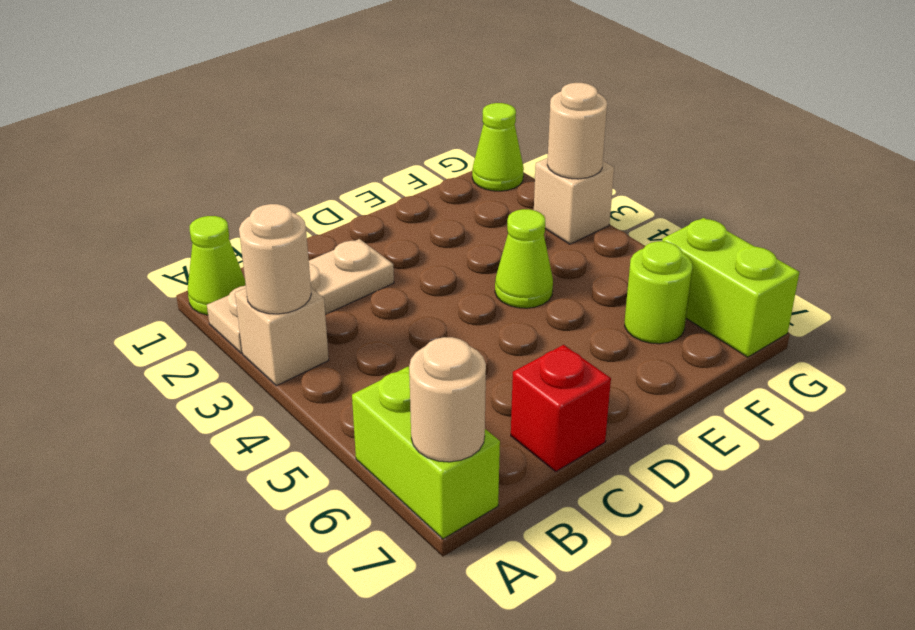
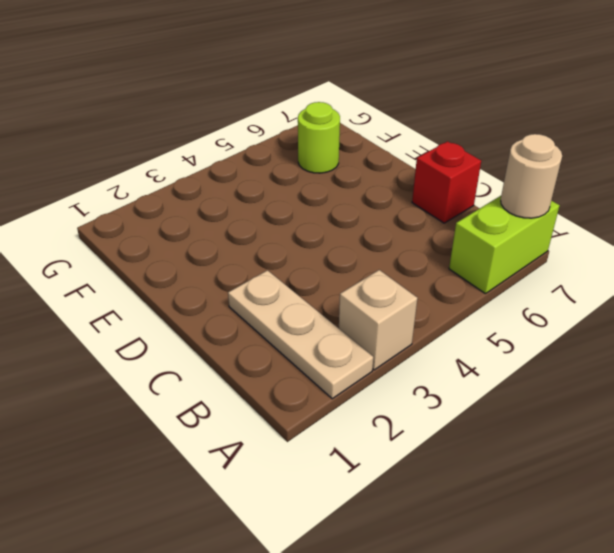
none -> lime cone A1 level 1
none -> lime cone E4 level 1
none -> lime cone G1 level 1

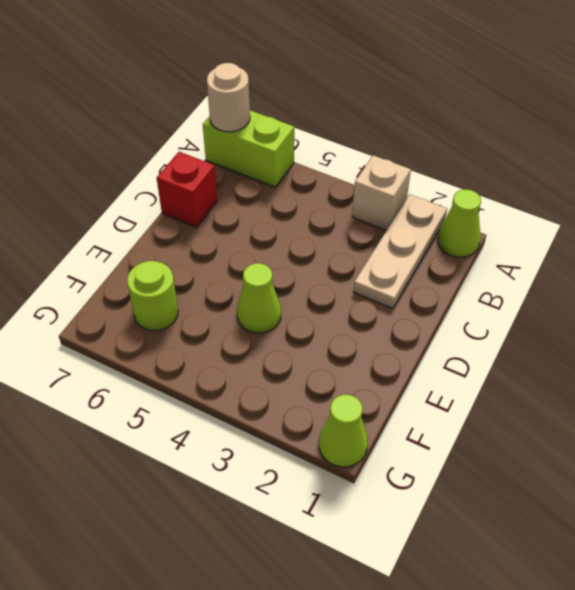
none -> tan brick G3 level 1
none -> lime brick G6:G7 level 1
none -> tan round brick A3 level 2

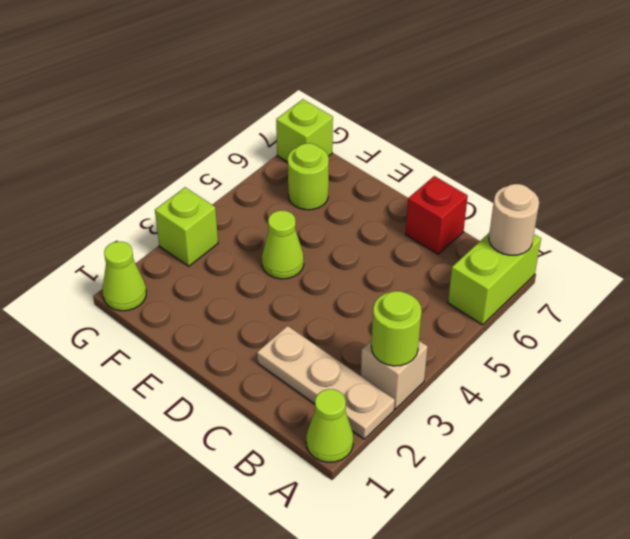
lime round brick A3 level 2 -> tan round brick A3 level 2
lime brick G3 level 1 -> tan brick G3 level 1
lime brick G7 level 1 -> lime brick G6:G7 level 1
none -> tan round brick G3 level 2

